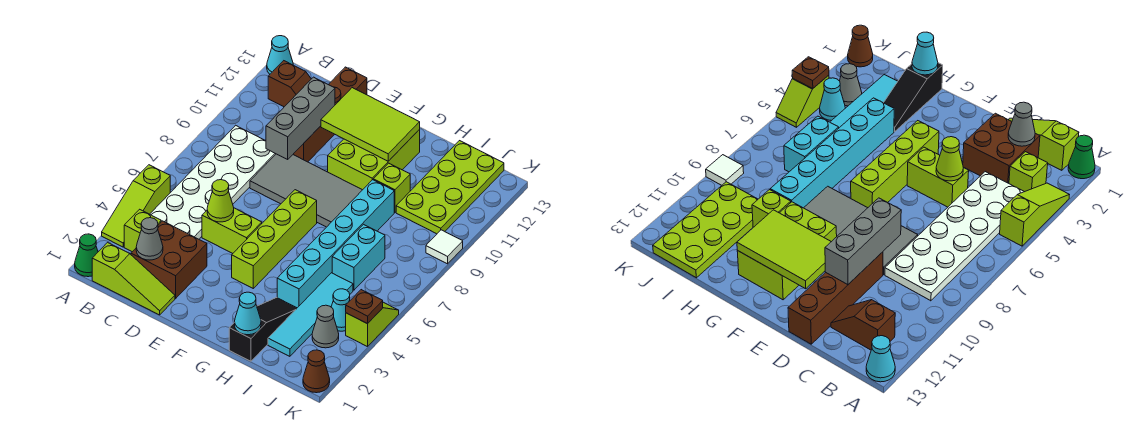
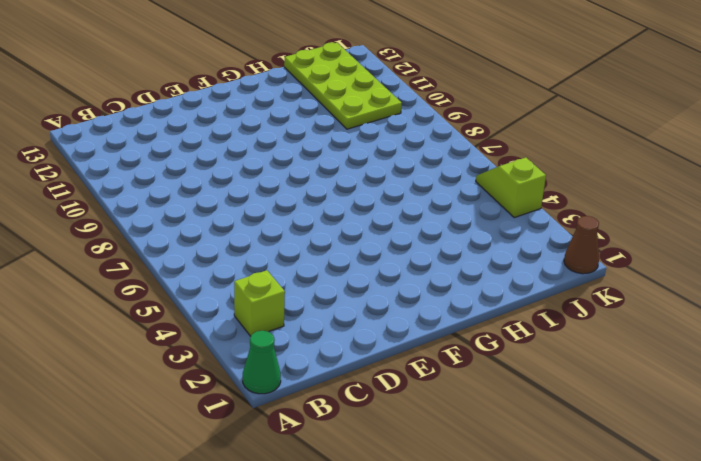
none -> lime slope A3:A5 level 1 top 5
none -> cyan cone A13 level 1
none -> lime slope B1:D1 level 1 top B
none -> white plate B4:C9 level 1

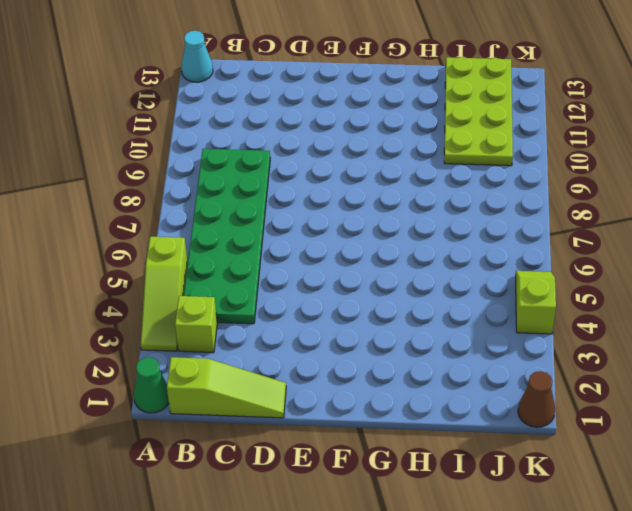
green plate B4:C9 level 1 -> white plate B4:C9 level 1
none -> brown slope B12:C12 level 1 top B
none -> brown brick C2:D3 level 1
none -> lime brick D5:E5 level 1
none -> grey tile D8:G9 level 1

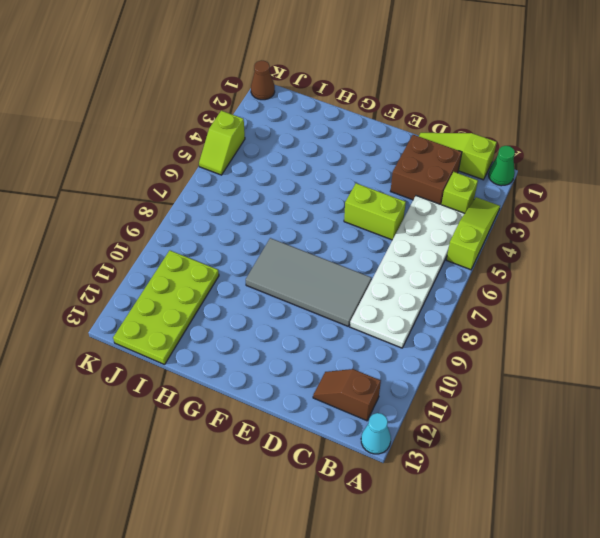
none -> brown brick D10:D13 level 1
none -> lime brick F4:F7 level 1
none -> lime brick F10:G12 level 1
none -> black slope H1:H3 level 1 top 1

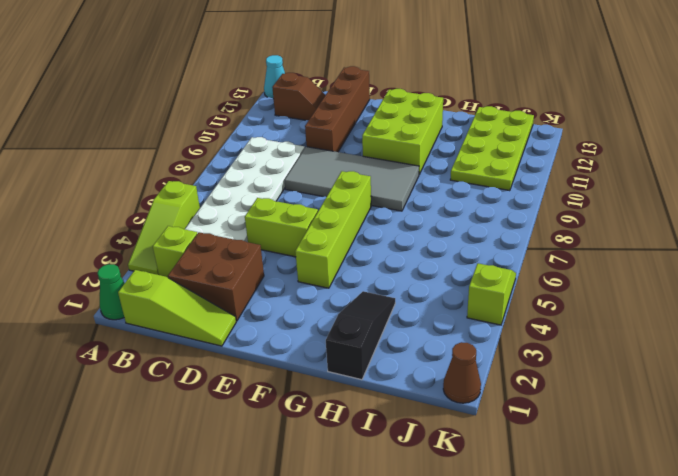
none -> cyan brick H4:H9 level 1
none -> lime brick H10 level 1
none -> cyan tile I2:I5 level 1
none -> cyan brick I6:I7 level 1

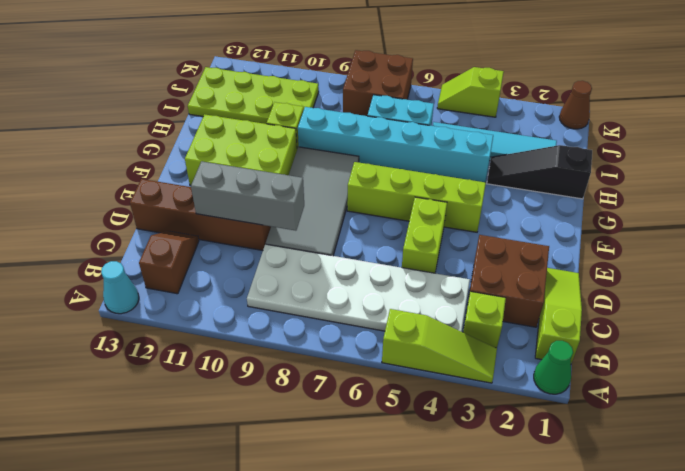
brown brick J7:K8 level 1 -> none
none -> grey cone J3 level 1
none -> cyan cone J4 level 1
none -> white tile K9 level 1
none -> grey cone C2 level 2

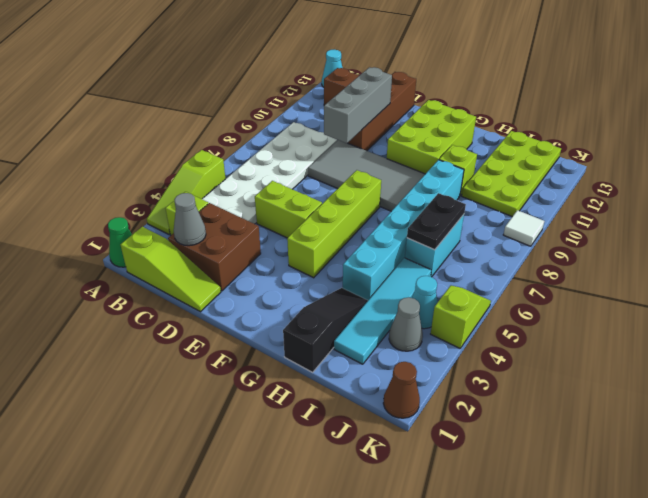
black plate I6:I7 level 2 -> none
none -> lime cone D5 level 2
none -> lime tile E11:G12 level 2
none -> cyan cone H1 level 2
none -> brown plate K4 level 2

